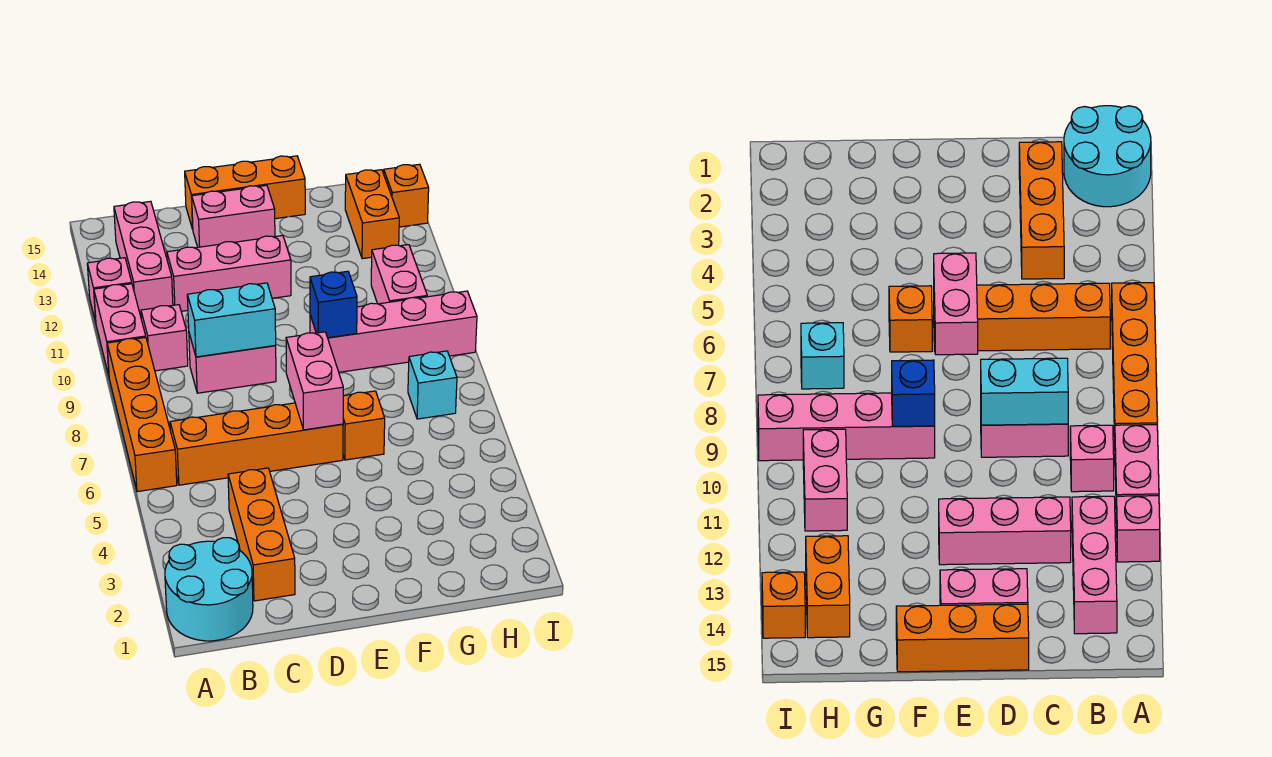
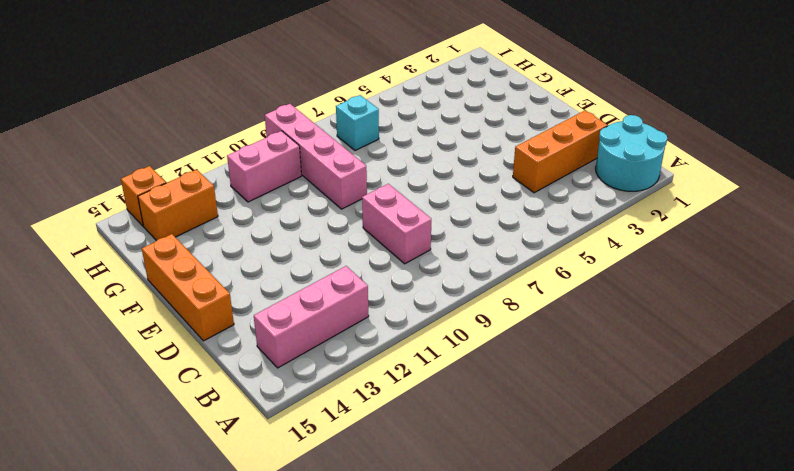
none -> orange brick A6:A9 level 1
none -> pink brick A10:A11 level 1
none -> pink brick A12 level 1

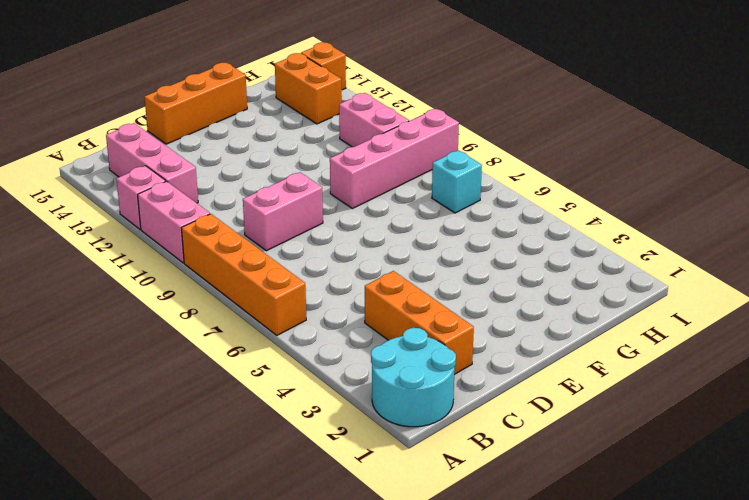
none -> orange brick B6:E6 level 1
none -> pink brick B10 level 1
none -> pink brick C12:E12 level 1

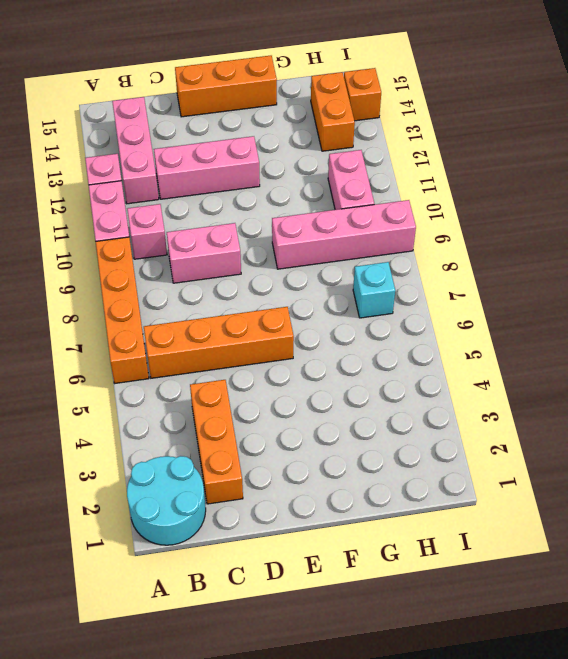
none -> pink brick D14:E14 level 1
none -> orange brick F6 level 1
none -> cyan brick C9:D9 level 2

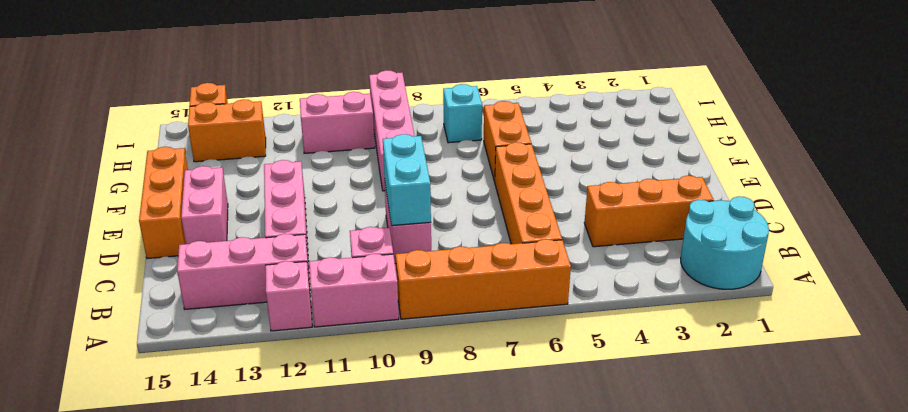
orange brick F6:G6 level 1 -> orange brick F6 level 1
none -> pink brick E6:E7 level 2
none -> blue brick F9 level 2

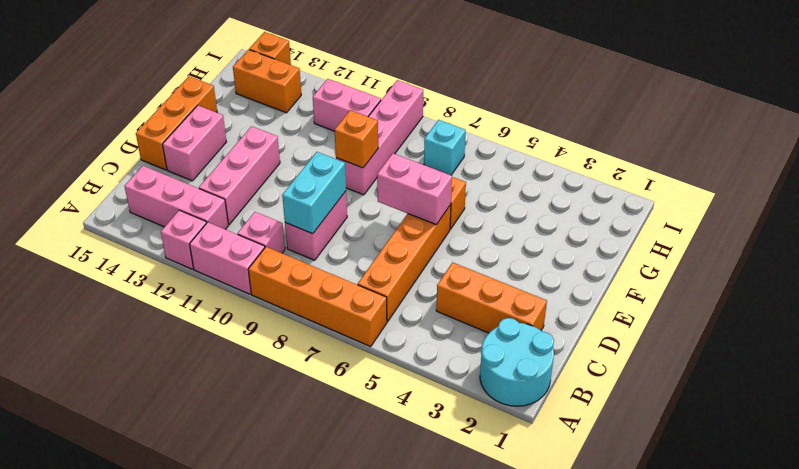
orange brick F9 level 2 -> blue brick F9 level 2

